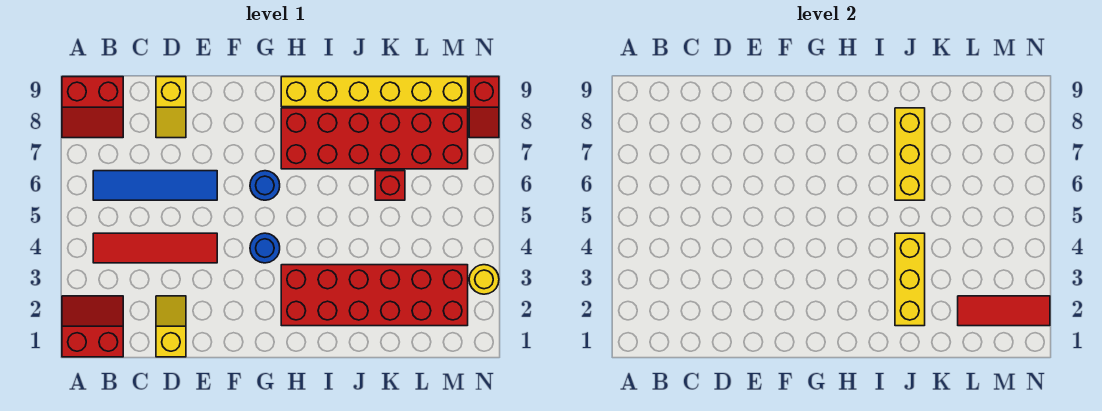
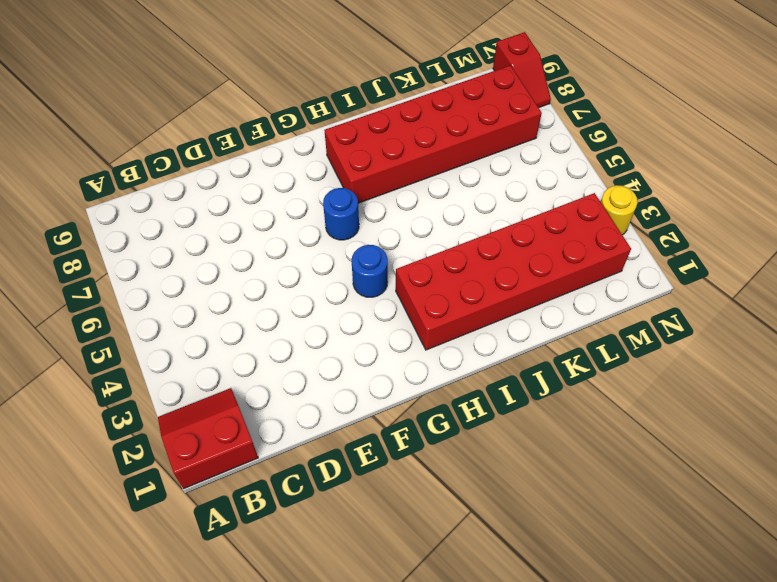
none -> red slope A8:B9 level 1 top 9
none -> red tile B4:E4 level 1
none -> blue tile B6:E6 level 1

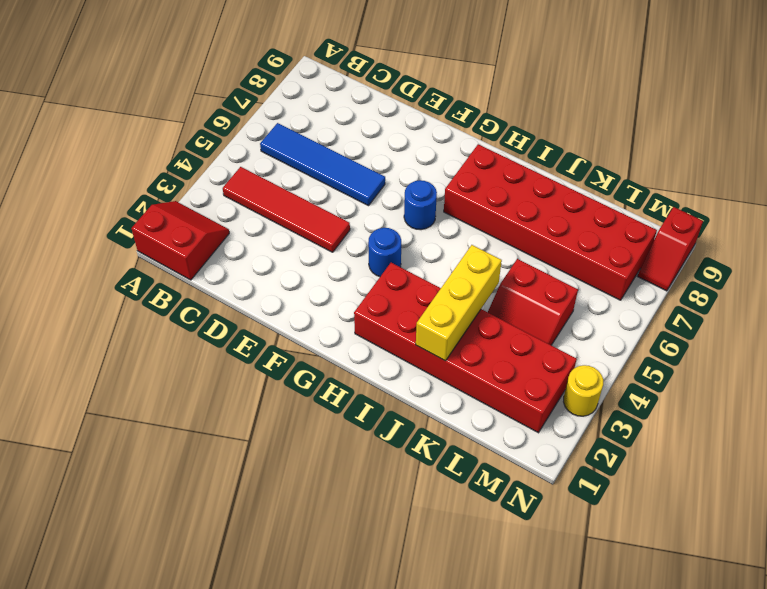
red slope K4:L5 level 1 top 5 -> red slope A8:B9 level 1 top 9
none -> yellow slope D1:D2 level 1 top 1
none -> yellow slope D8:D9 level 1 top 9
none -> yellow brick H9:M9 level 1

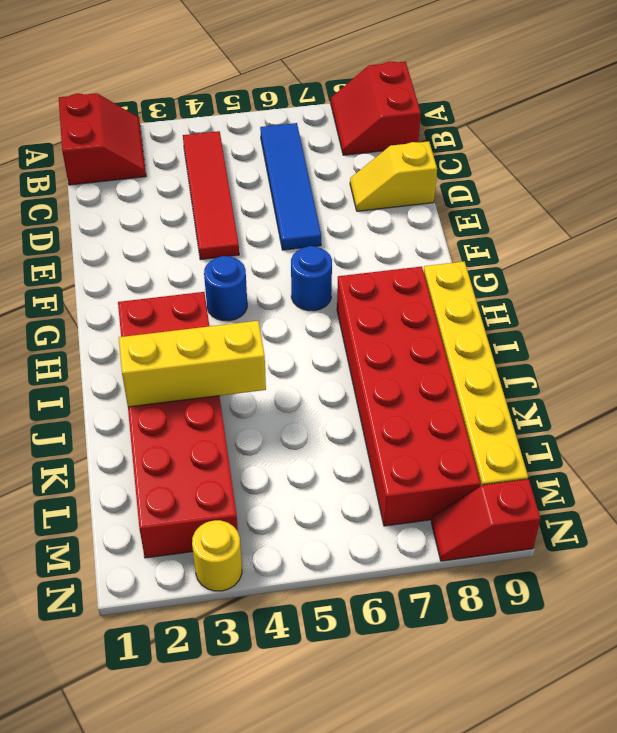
none -> yellow slope D1:D2 level 1 top 1
none -> red brick K6 level 1
none -> yellow brick J6:J8 level 2

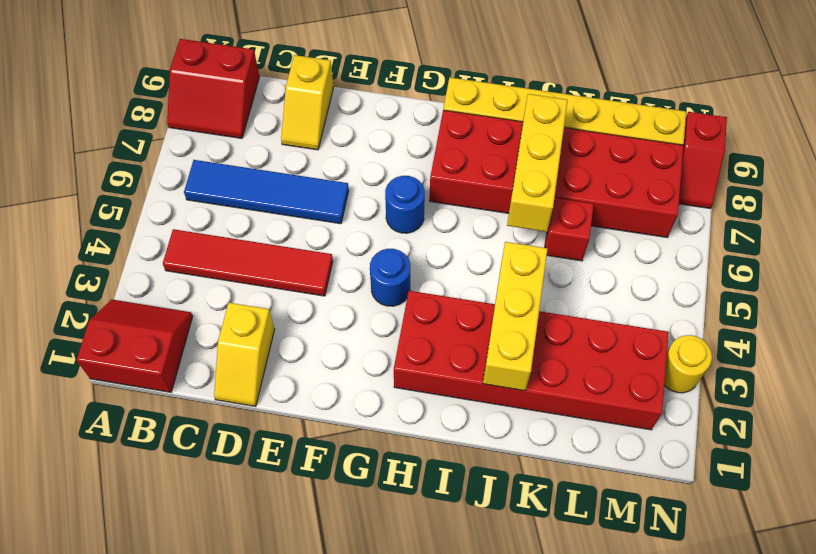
yellow slope D1:D2 level 1 top 2 -> yellow slope D1:D2 level 1 top 1
none -> red tile L2:N2 level 2

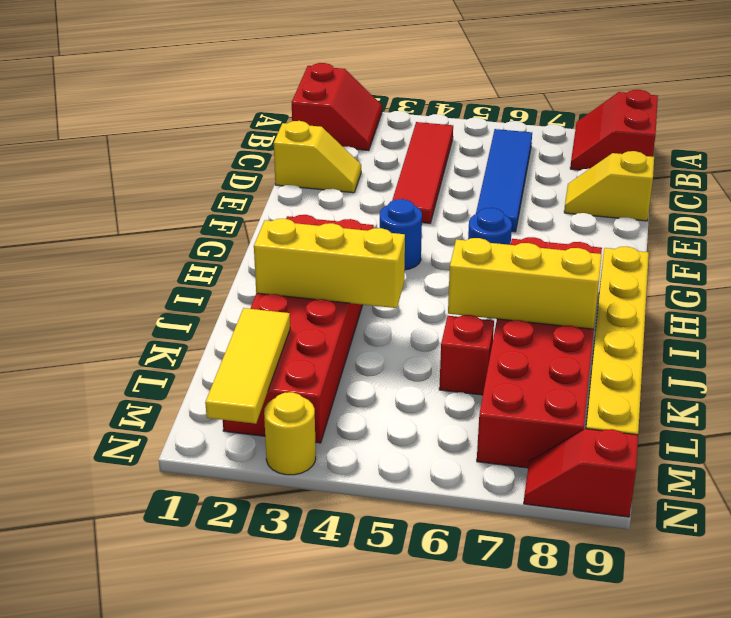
yellow tile L2:N2 level 2 -> red tile L2:N2 level 2

